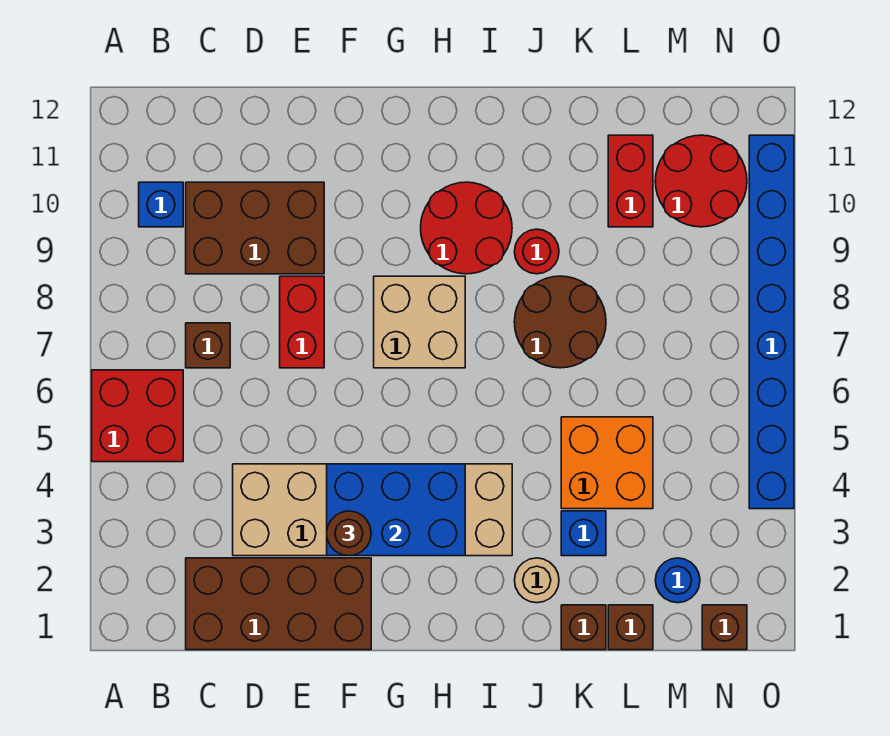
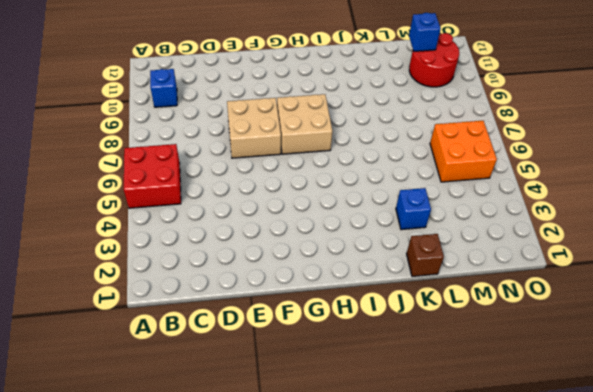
tan brick E7:F8 level 1 -> red brick E7:E8 level 1
orange brick M5:N6 level 1 -> orange brick K4:L5 level 1
blue brick M11 level 2 -> none
none -> brown brick C1:F2 level 1
none -> brown brick C7 level 1
none -> brown brick C9:E10 level 1

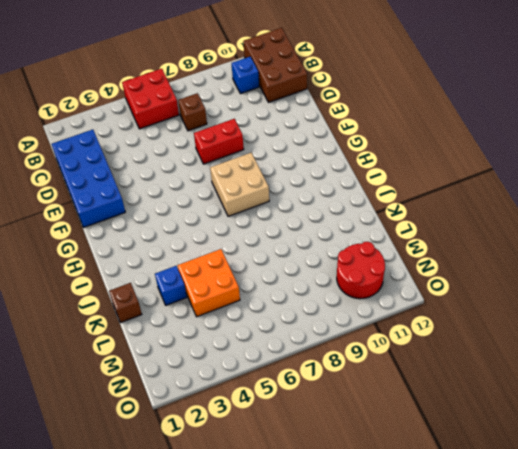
brown brick A11:C12 level 1 -> brown brick C9:E10 level 1
blue brick C1:F2 level 1 -> brown brick C1:F2 level 1
none -> tan brick D3:I4 level 1
none -> red round brick H9:I10 level 1
none -> tan round brick J2 level 1

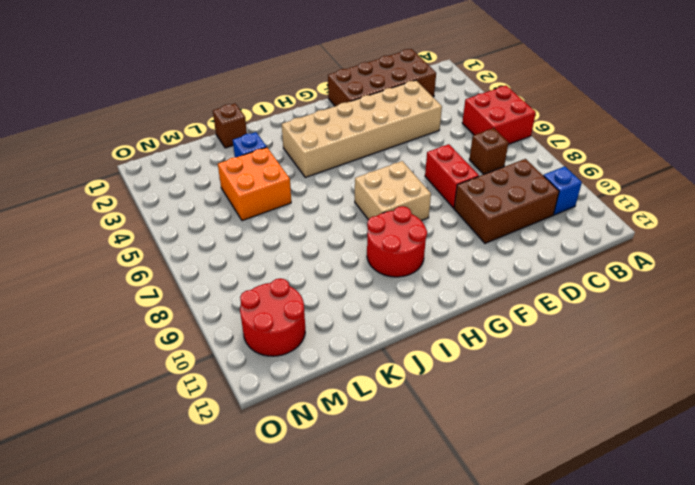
none -> tan round brick J2 level 1
none -> brown round brick J7:K8 level 1
none -> red round brick J9 level 1

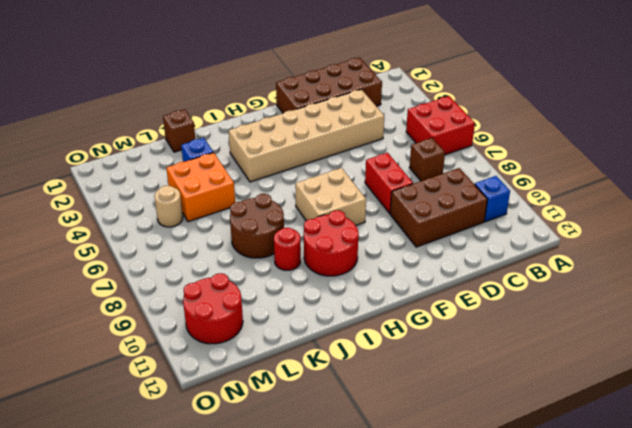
tan round brick M5 level 1 -> tan round brick J2 level 1
none -> brown brick L1 level 1
none -> red brick L10:L11 level 1
none -> blue round brick M2 level 1

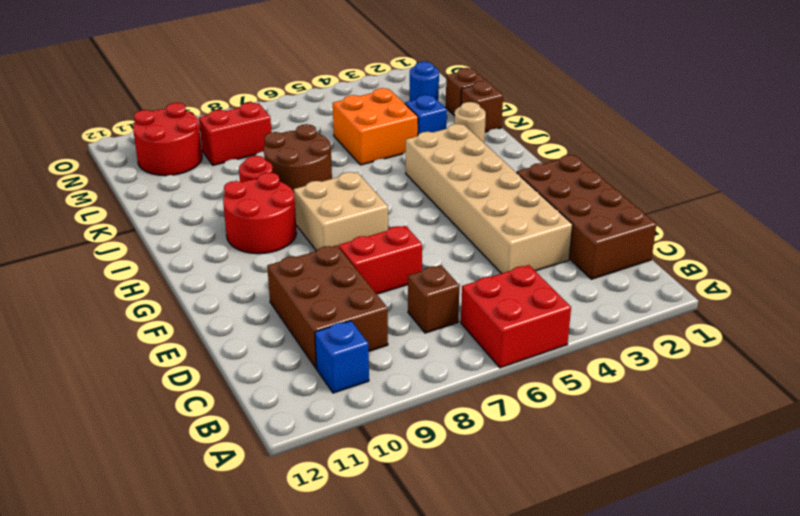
red brick M8:M9 level 1 -> red brick L10:L11 level 1
none -> brown brick N1 level 1
none -> blue brick O4:O11 level 1
none -> blue brick F3:H4 level 2

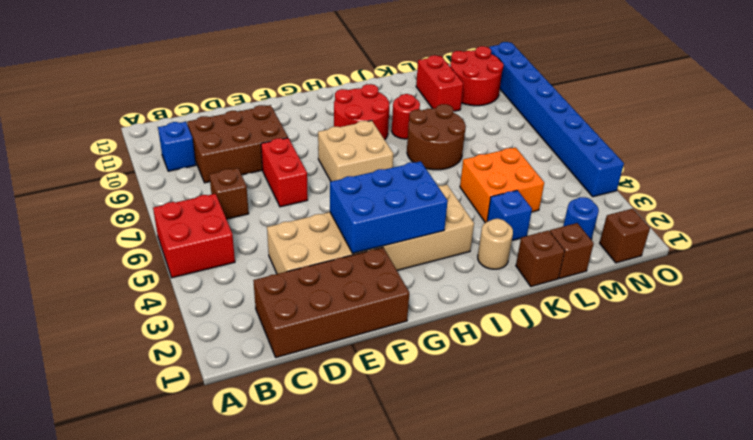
none -> brown round brick F3 level 3

